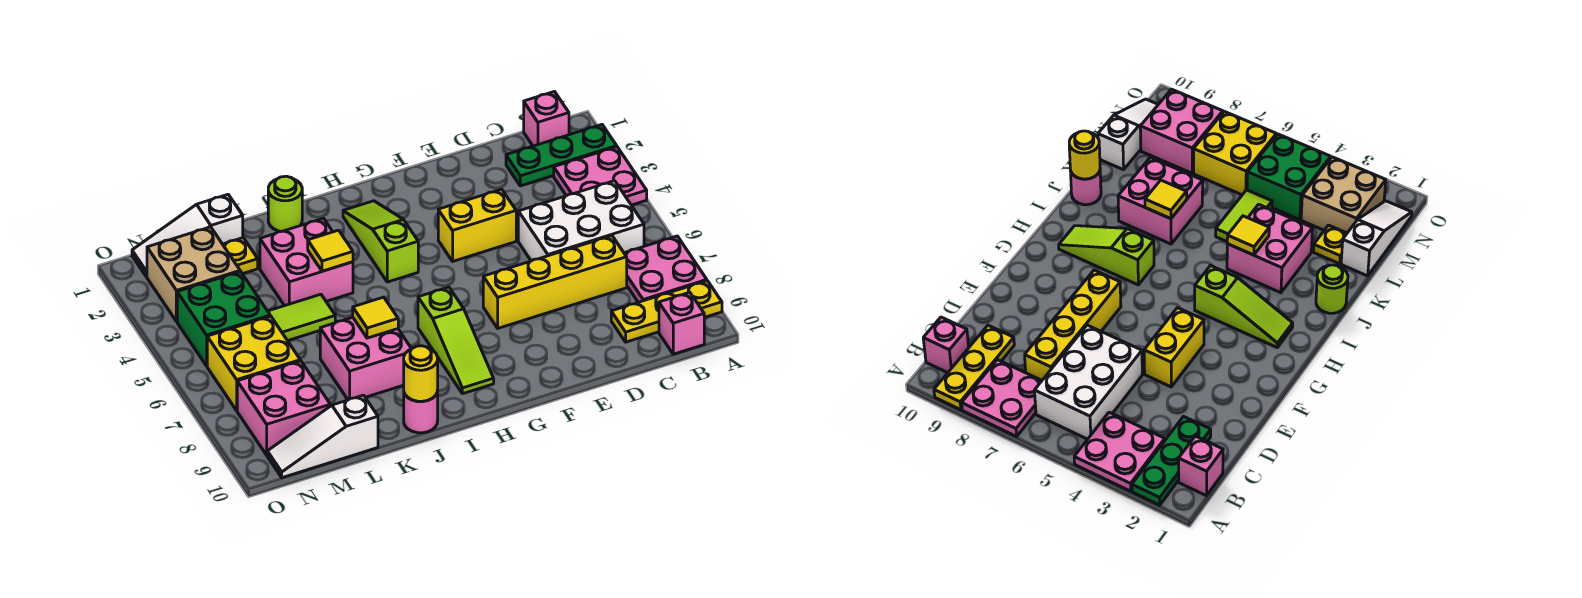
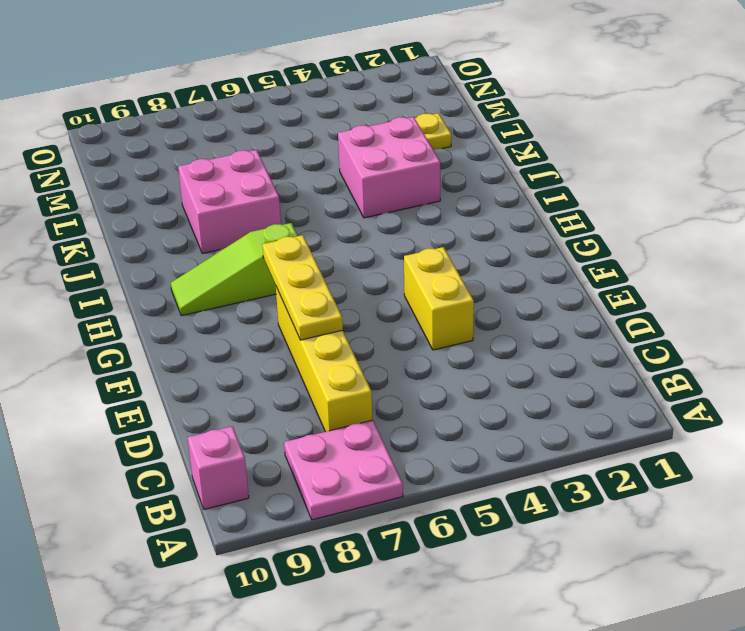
yellow plate E7:G7 level 2 -> yellow plate A9:C9 level 1
none -> green plate A2:C2 level 1
none -> pink plate A3:B4 level 1
none -> pink brick B1 level 1

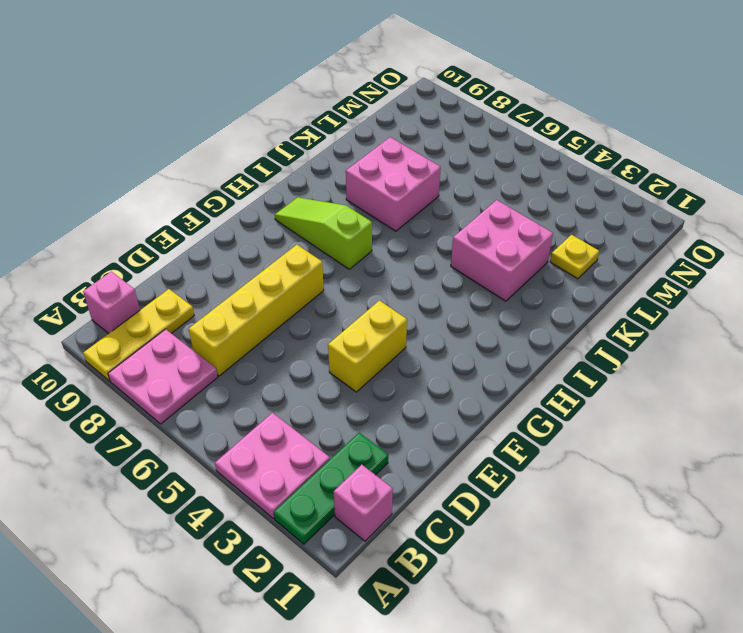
none -> white brick B5:D6 level 1
none -> lime slope H2:H4 level 1 top 4
none -> lime round brick J1 level 1

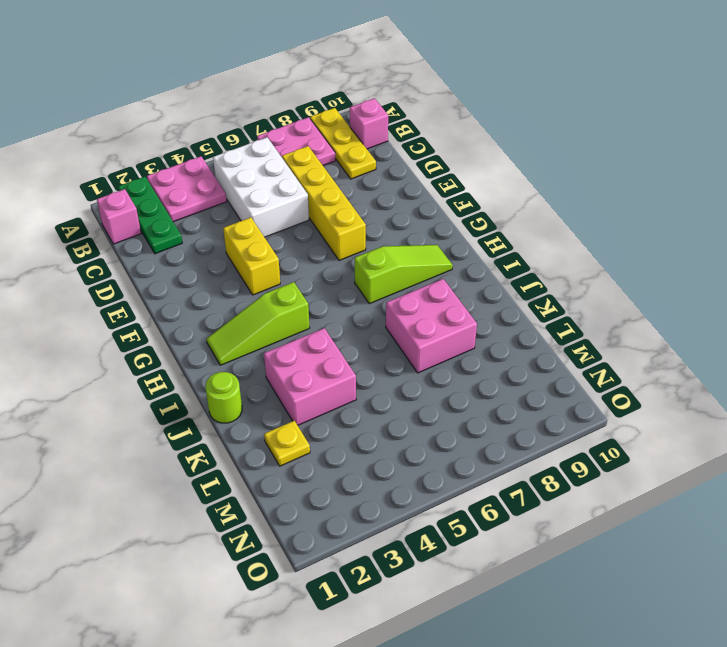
none -> pink round brick J10 level 1
none -> lime tile K5:L5 level 1
none -> white slope L1:N1 level 1 top L

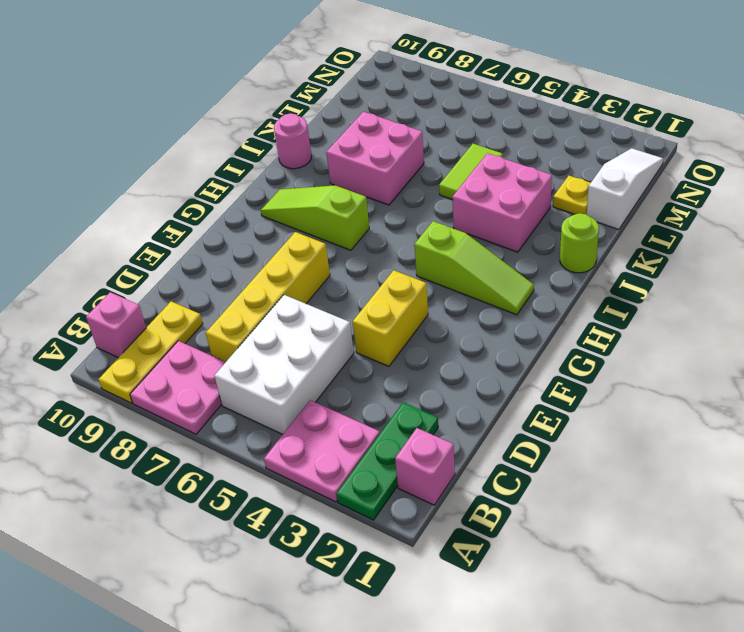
none -> white slope L10:N10 level 1 top L
none -> tan brick M2:N3 level 1
none -> green brick M4:N5 level 1

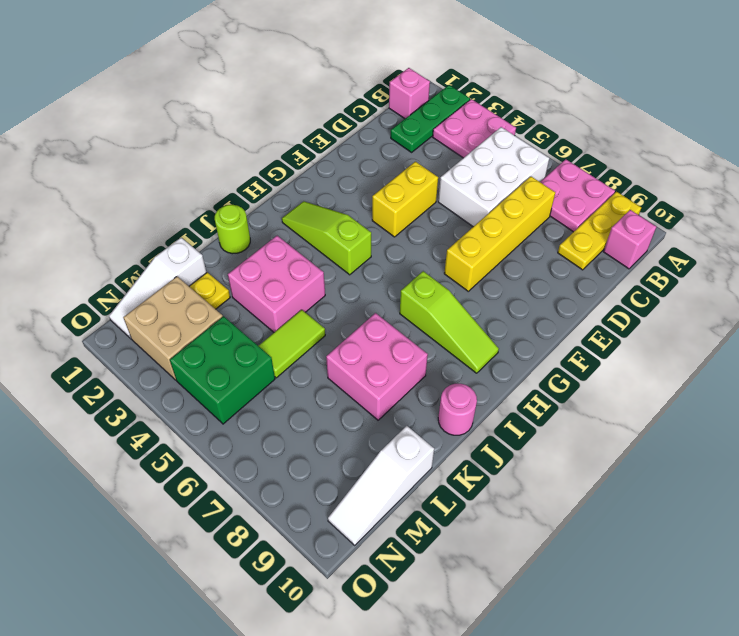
none -> yellow brick M6:N7 level 1
none -> pink brick M8:N9 level 1
none -> yellow tile J4 level 2

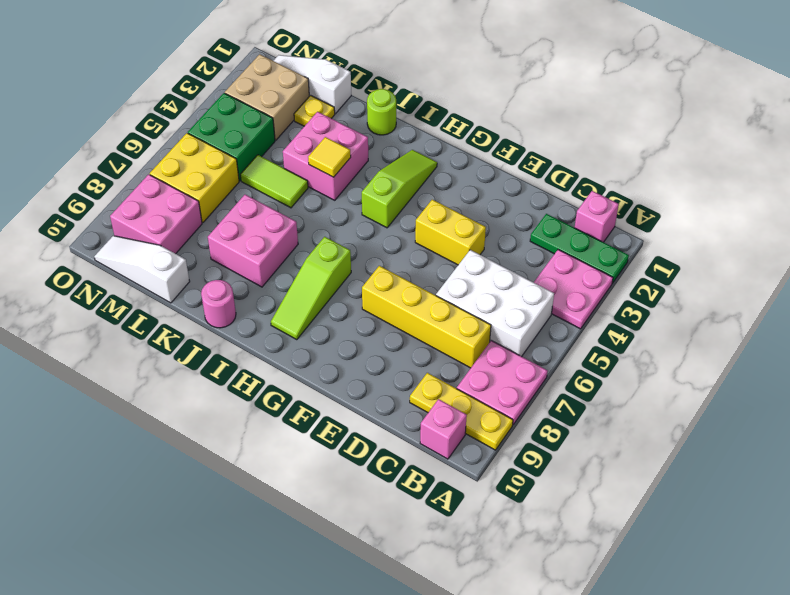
none -> yellow tile J7 level 2
none -> yellow round brick J10 level 2

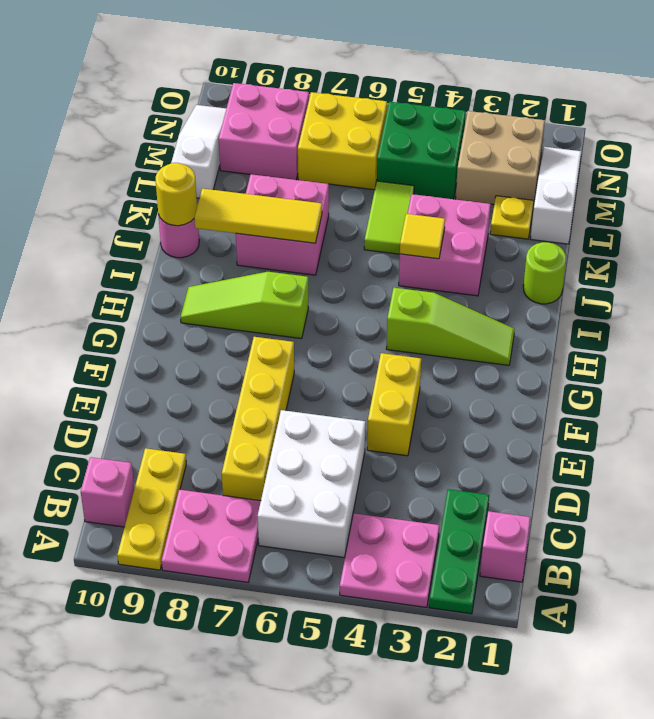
yellow tile J7:J9 level 2 -> yellow tile J7 level 2

